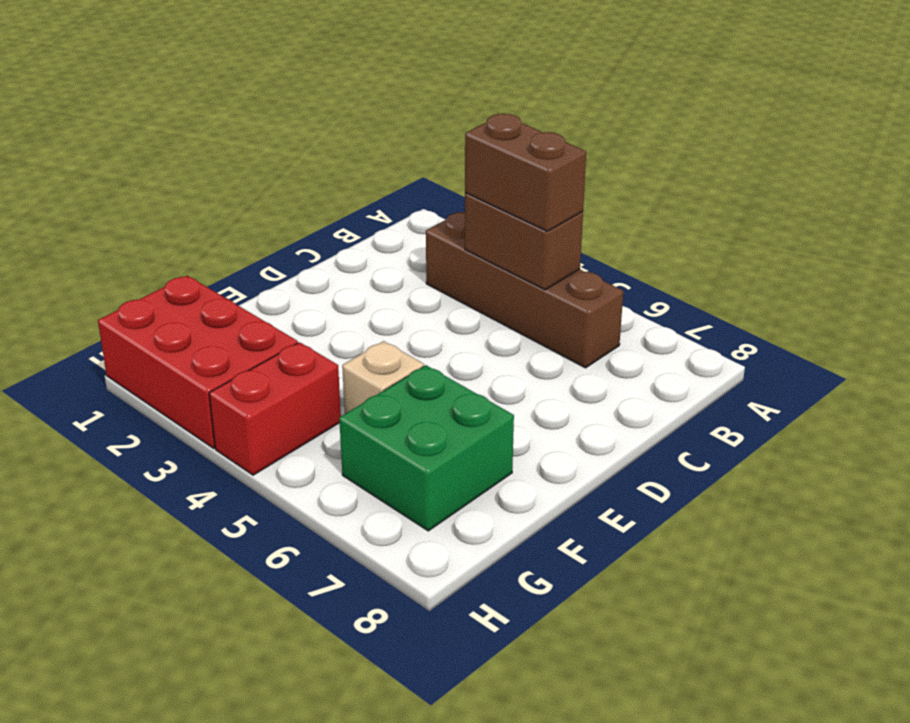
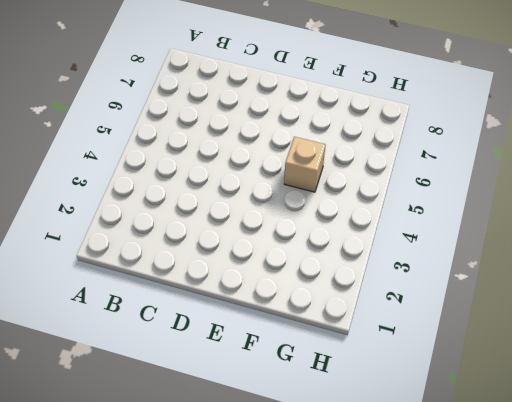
none -> brown brick B3:B6 level 1
none -> green brick F6:G7 level 1

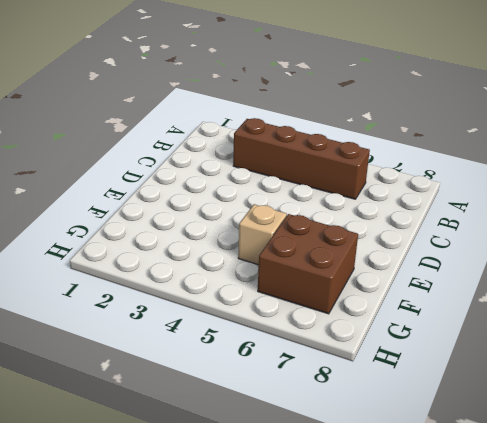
brown brick F6:G7 level 1 -> green brick F6:G7 level 1
none -> red brick G1:H3 level 1
none -> red brick G4:H4 level 1

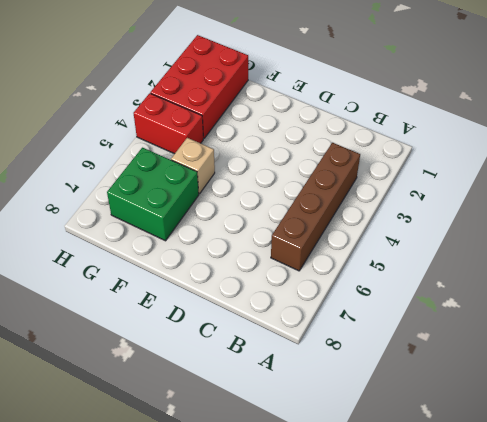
none -> brown brick B4:B5 level 2
none -> brown brick B4:B5 level 3

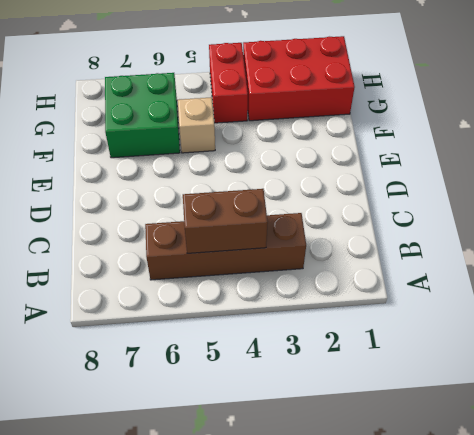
none -> brown brick B4:B5 level 3

